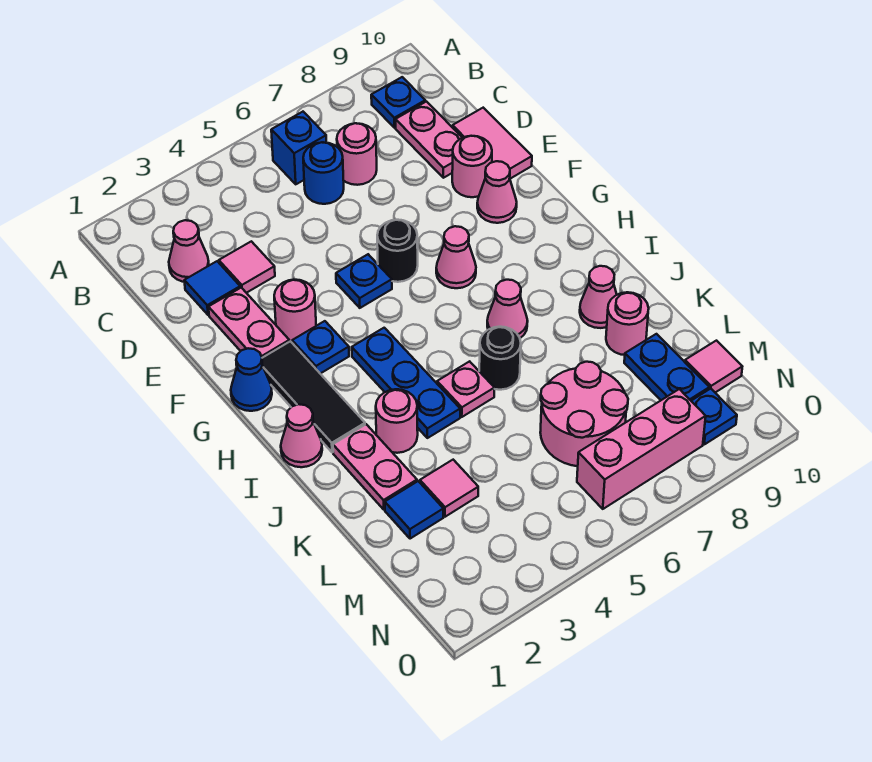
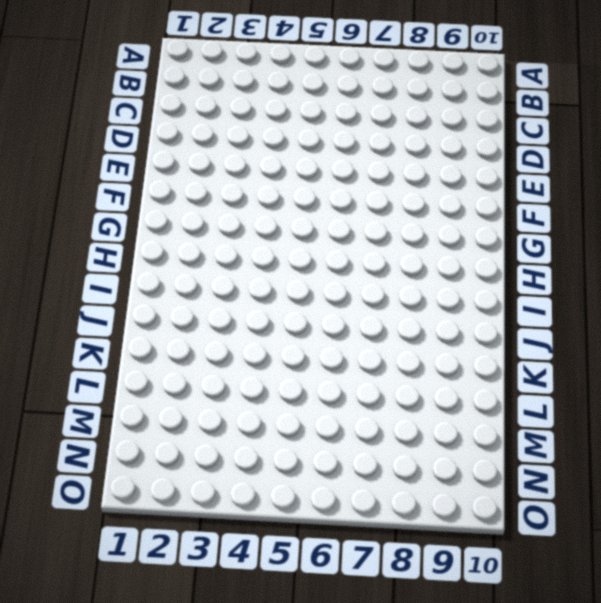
none -> blue brick B6 level 1
none -> blue plate B9 level 1
none -> pink cone C2 level 1
none -> blue round brick C6 level 1

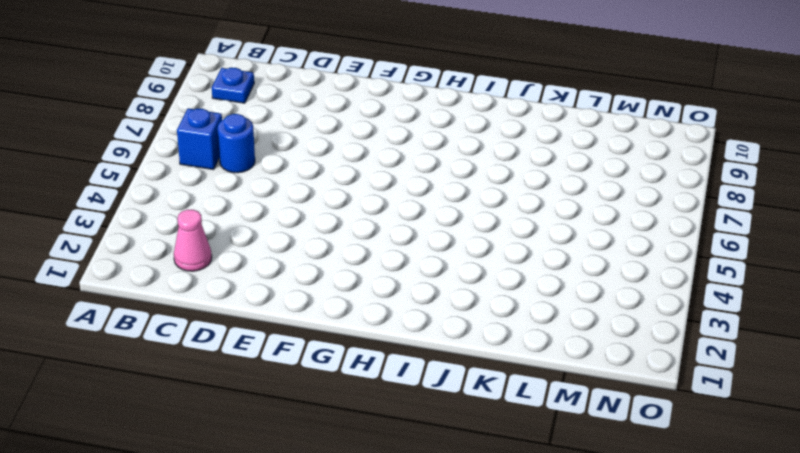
none -> pink round brick C7 level 1
none -> pink plate C9:D9 level 1
none -> blue tile D2 level 1
none -> pink tile D3 level 1

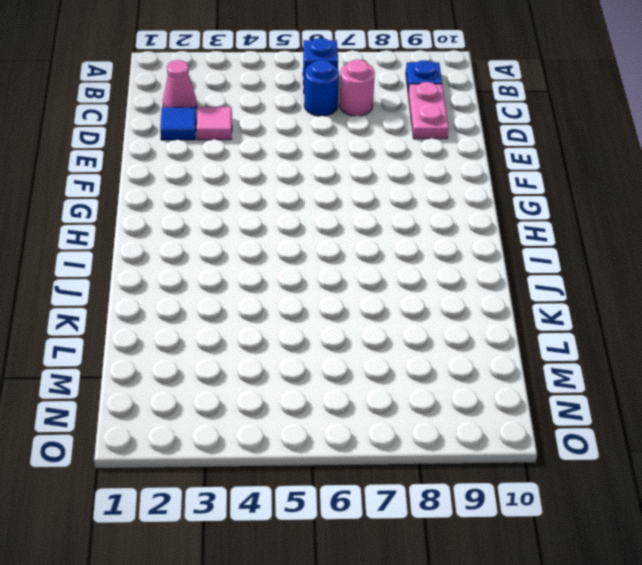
none -> pink tile D10:E10 level 1
none -> pink plate E2:F2 level 1
none -> pink round brick E9 level 1
none -> pink round brick F3 level 1

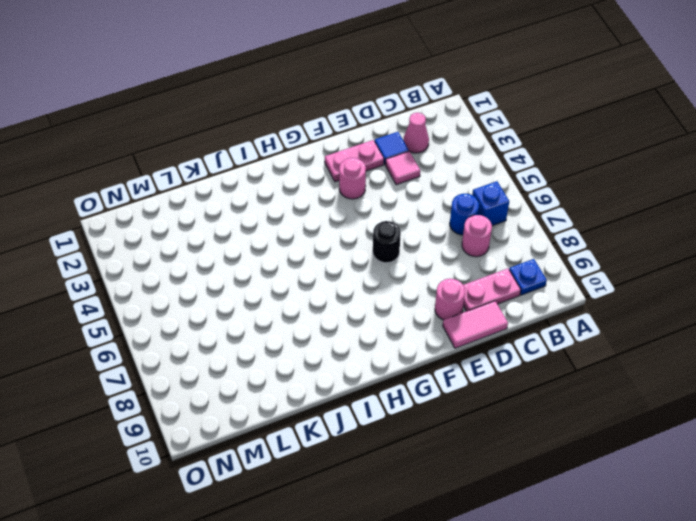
none -> blue plate F5 level 1
none -> pink cone F9 level 1
none -> blue cone G1 level 1
none -> black tile G2:I2 level 1

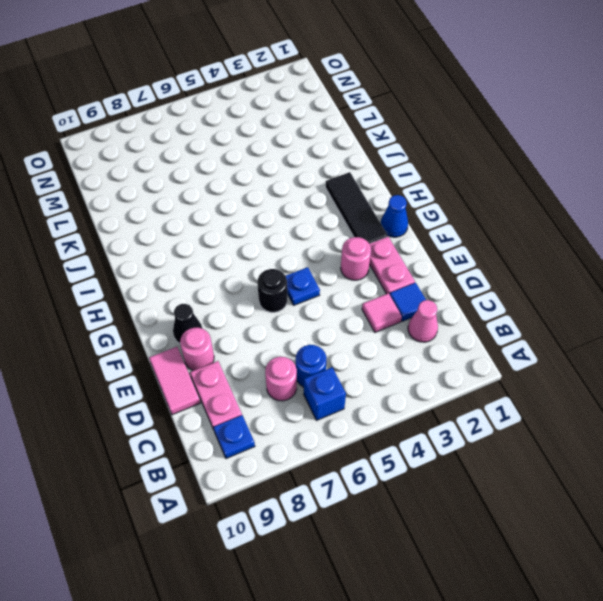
black cone F9 level 1 -> pink cone F9 level 1
none -> blue plate G3 level 1
none -> pink cone G7 level 1
none -> blue plate H4:J4 level 1
none -> pink cone I1 level 1

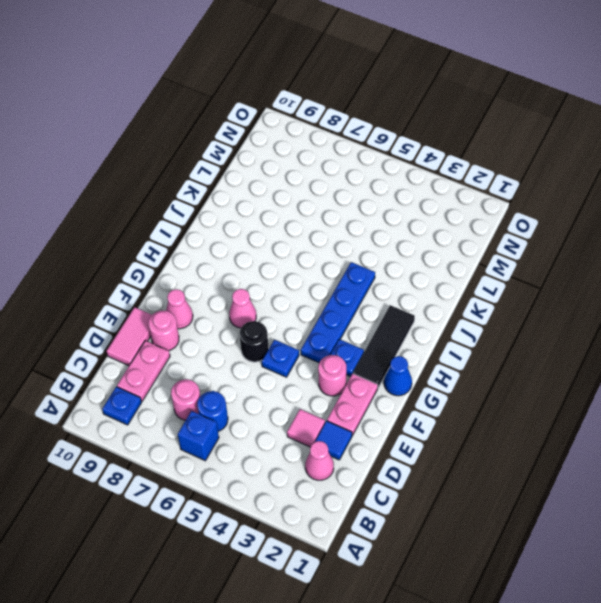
blue plate G4:J4 level 1 -> blue plate H4:J4 level 1
none -> pink cone I1 level 1
none -> pink cone I7 level 1
none -> pink plate J2:K2 level 1
none -> pink round brick J3 level 1

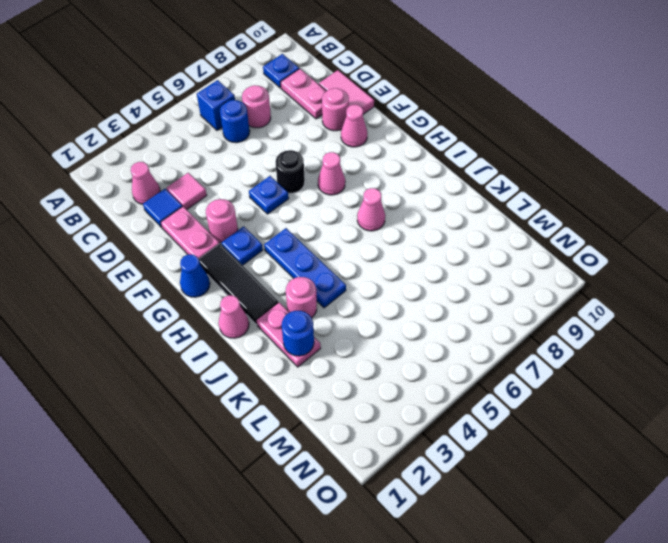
blue round brick K2 level 2 -> none
none -> pink plate J5 level 1
none -> black round brick J6 level 1
none -> pink cone J9 level 1
none -> pink round brick K9 level 1

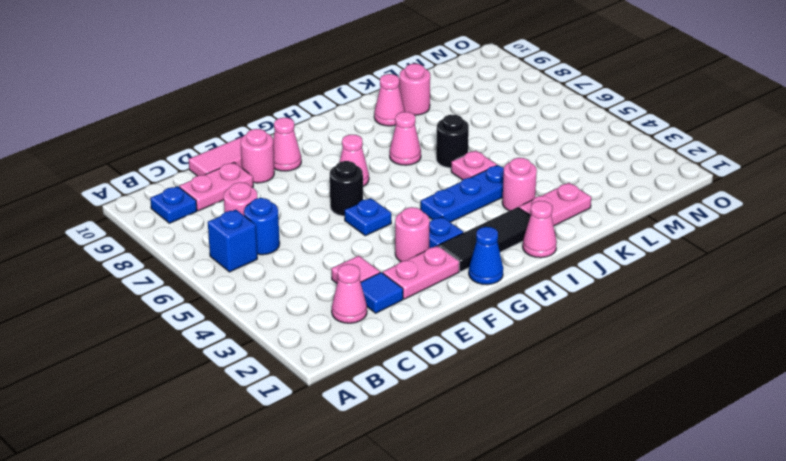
none -> blue tile L2 level 1
none -> pink tile L3 level 1
none -> pink round brick L6:M7 level 1
none -> blue plate L9:M9 level 1

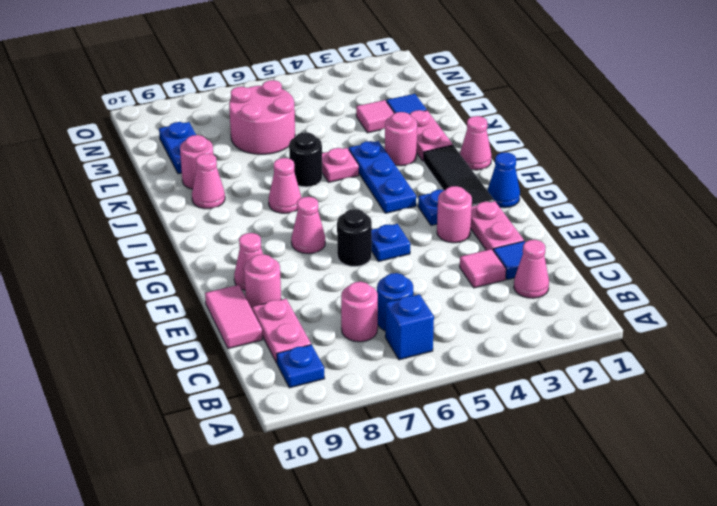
none -> pink tile M10 level 1
none -> pink brick N6:N8 level 1
none -> blue plate N9 level 1

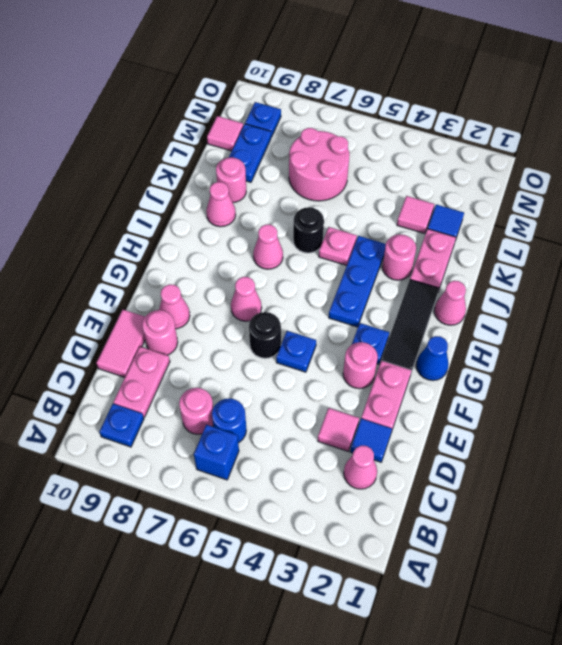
none -> pink brick N6:N8 level 1

